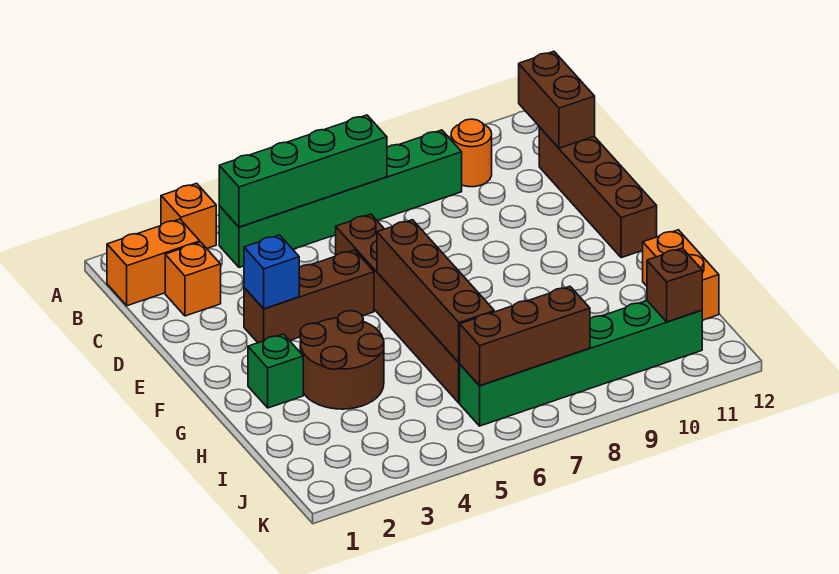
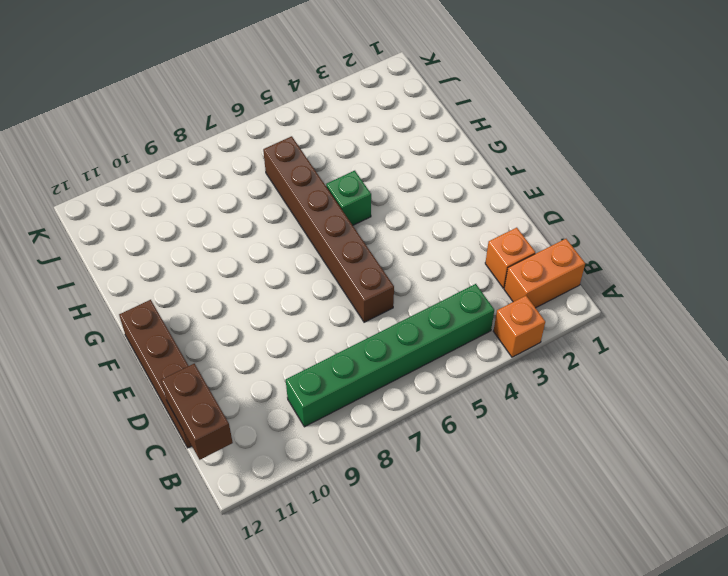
green brick G5 level 1 -> green brick G2 level 1
none -> orange round brick B10 level 1
none -> brown brick E3:E5 level 1
none -> brown round brick G3:H4 level 1

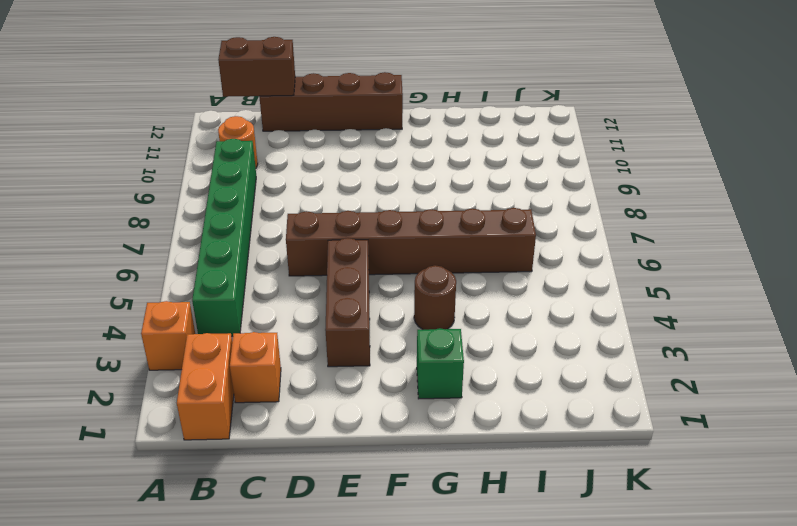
brown round brick G4 level 1 -> brown round brick G3:H4 level 1
none -> orange brick H12:I12 level 1
none -> green brick J6:J11 level 1
none -> green brick B4:B7 level 2

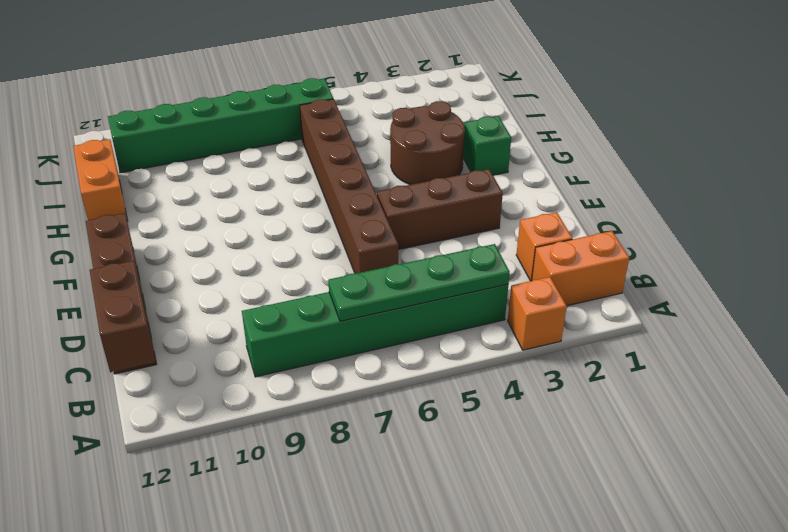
green plate B4:B7 level 2 -> green brick B4:B7 level 2
none -> orange round brick B10 level 1
none -> blue brick E3 level 2
none -> brown brick F6:I6 level 2

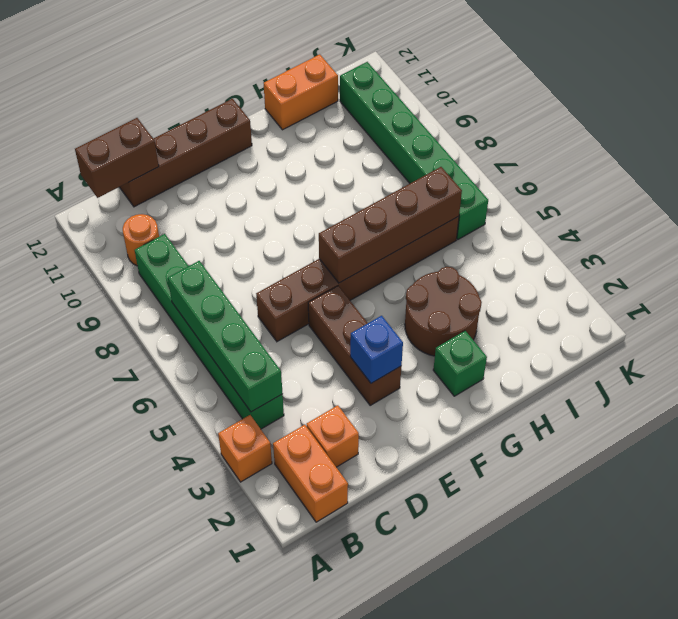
none -> brown brick J6:J8 level 2
none -> brown brick J11 level 2

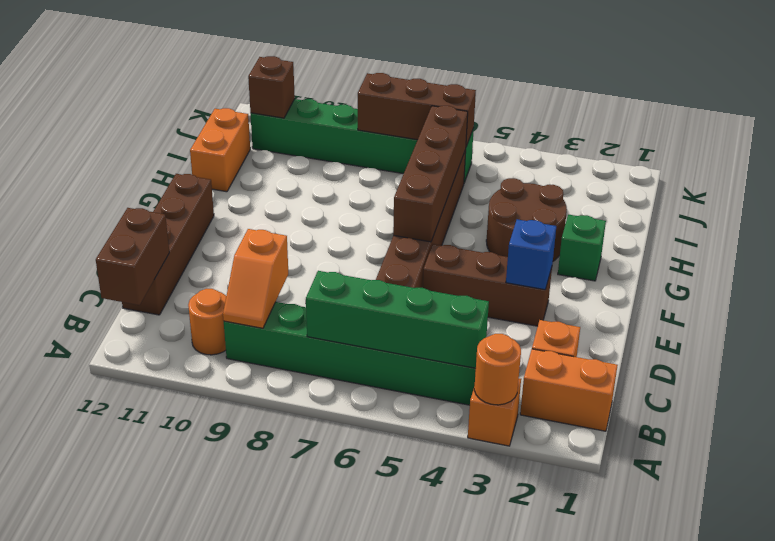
orange round brick A3 level 2 -> none
orange slope B9:C9 level 2 top C -> none

